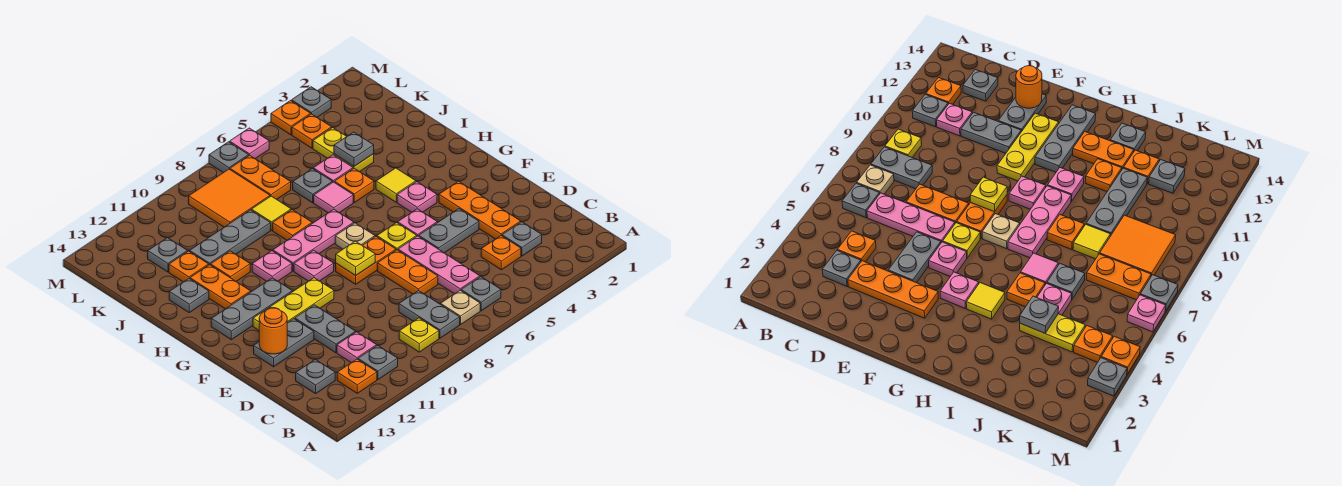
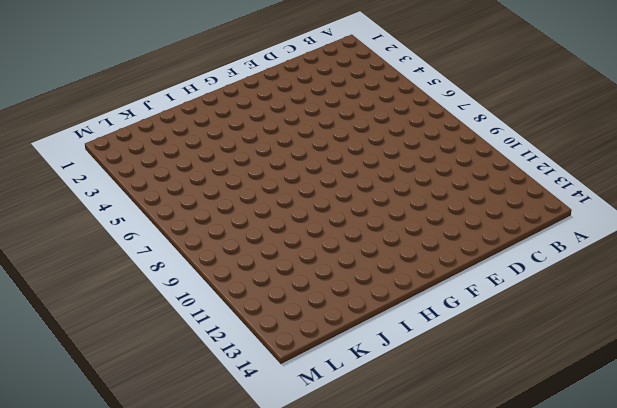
none -> grey plate B6 level 1
none -> tan plate B7 level 1
none -> grey plate B8:C8 level 1
none -> yellow plate B9 level 1

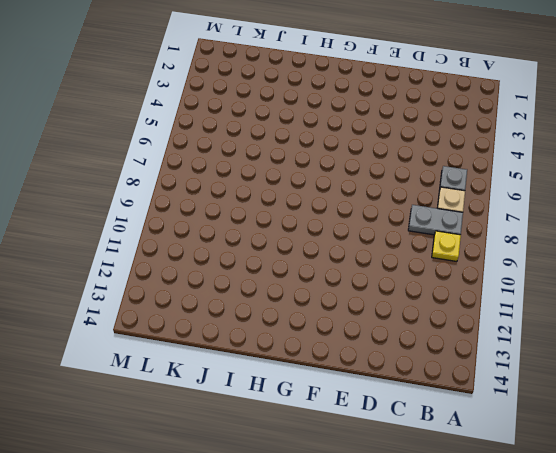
none -> grey plate B11 level 1
none -> orange plate B12 level 1
none -> grey plate C3 level 1
none -> orange plate C4 level 1

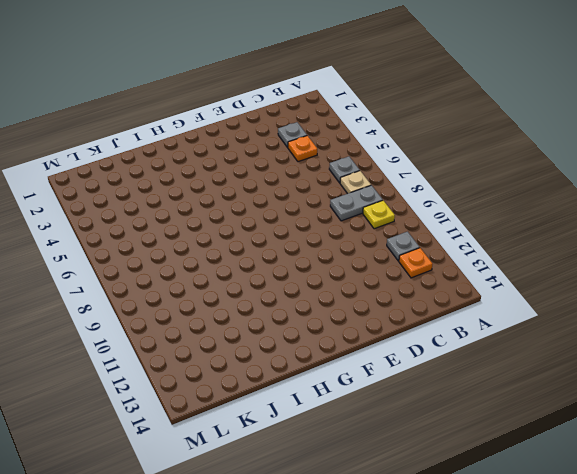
none -> pink plate C6:E6 level 1
none -> pink plate C11 level 1
none -> grey plate C13 level 1
none -> orange plate D3:F3 level 1

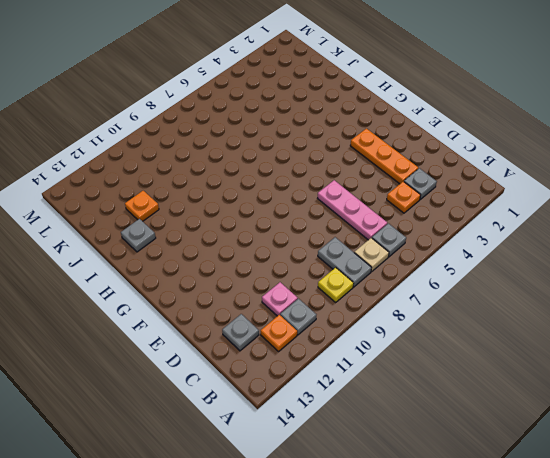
none -> orange plate D7:E7 level 1
none -> grey plate D11:E11 level 1
none -> grey plate E4:E5 level 1
none -> grey plate E12:E13 level 1

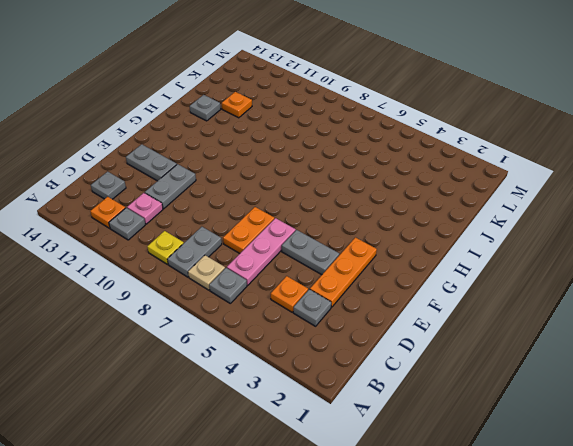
none -> pink plate F5 level 1
none -> yellow plate F6 level 1
none -> orange plate F7:F8 level 1
none -> yellow plate F10:F12 level 1

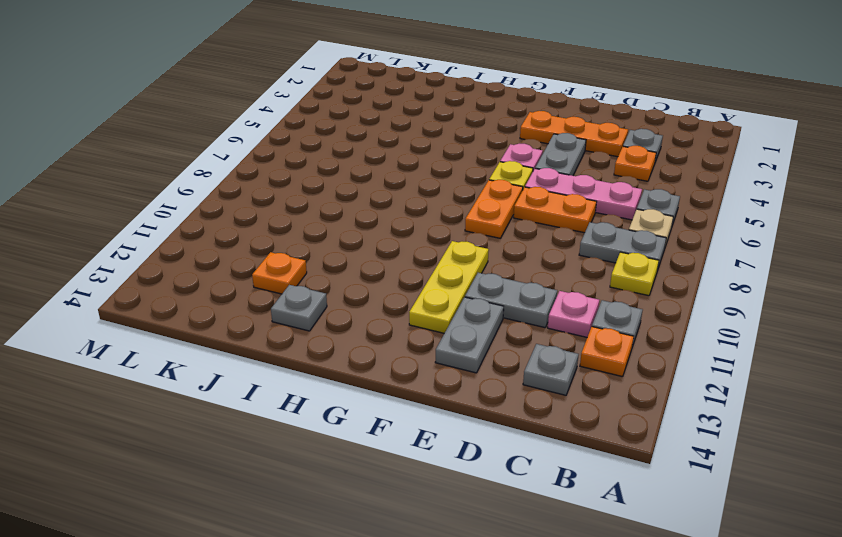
none -> pink plate G4 level 1
none -> tan plate G7 level 1
none -> pink plate G9 level 1
none -> grey plate G11:G13 level 1

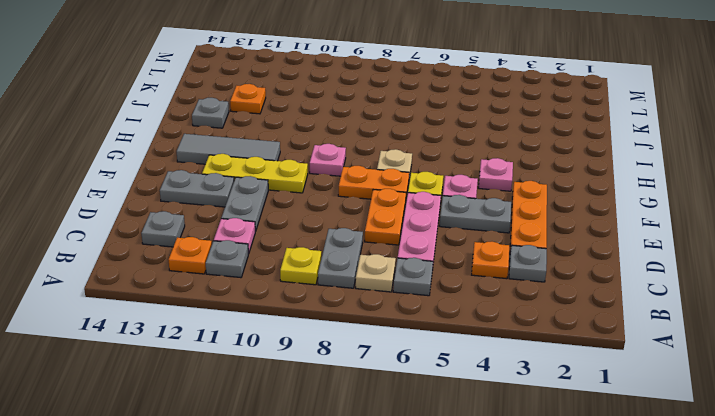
grey tile G11:G13 level 1 -> grey plate G11:G13 level 1
none -> yellow tile H4 level 1
none -> pink plate H7:H9 level 1
none -> pink plate H10 level 1
none -> orange plate H12:I12 level 1

